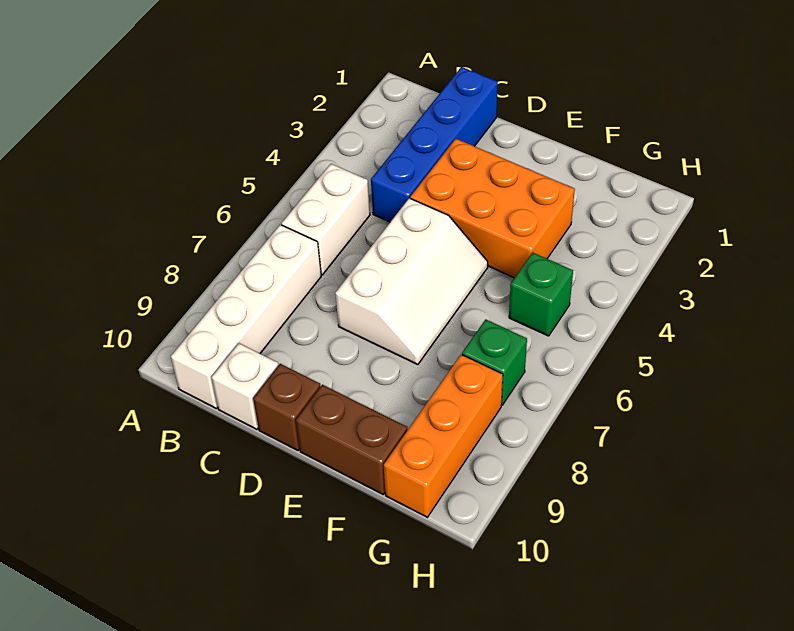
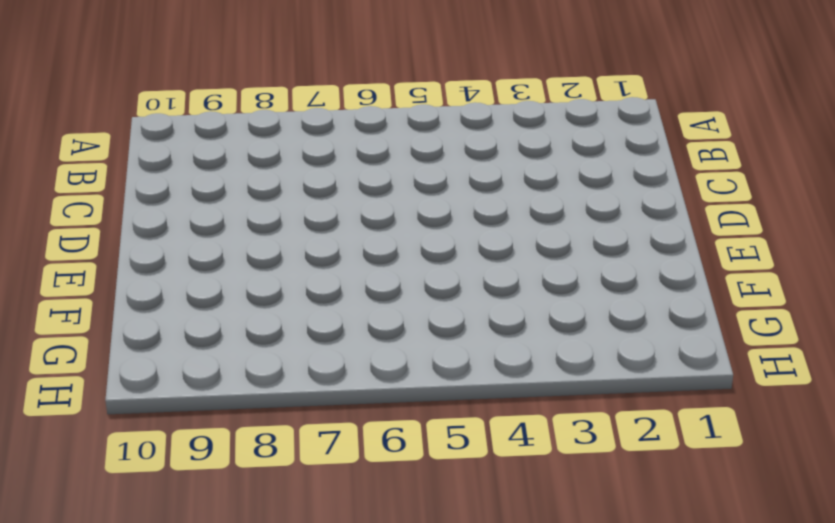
none -> white brick B5:B6 level 1
none -> white brick B7:B10 level 1

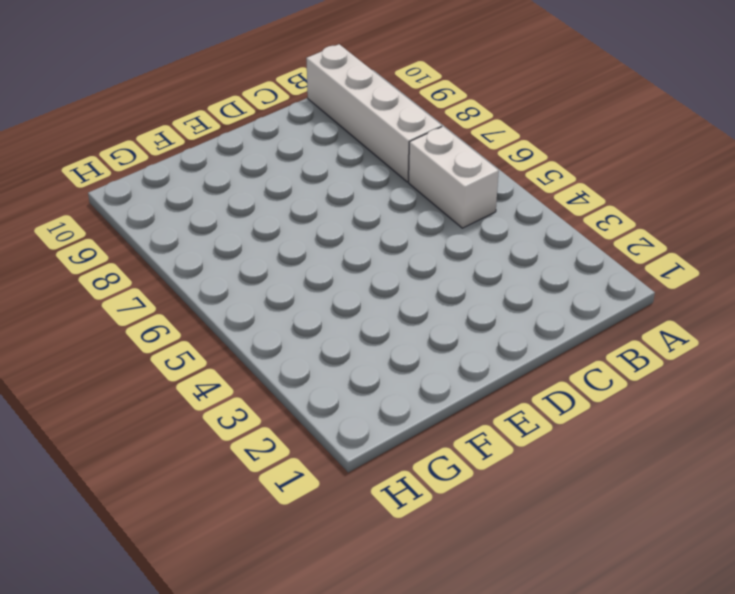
none -> blue brick C1:C4 level 1
none -> white brick C10 level 1

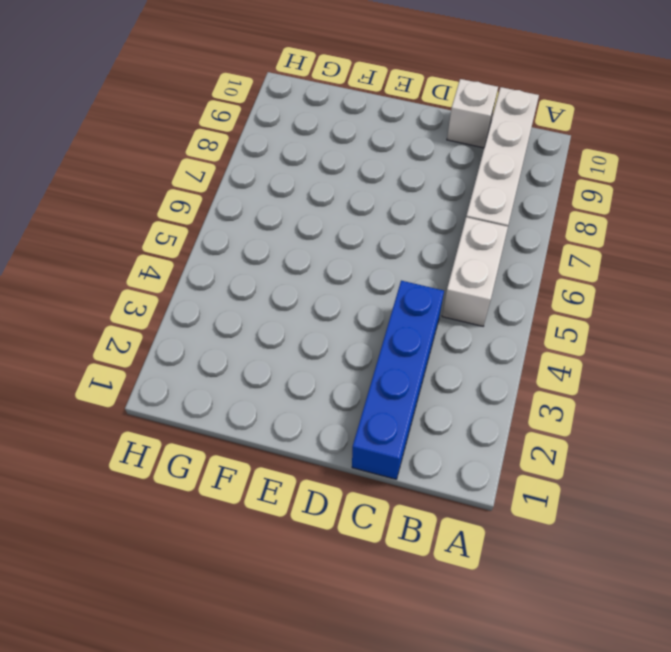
none -> orange brick D3:F4 level 1
none -> white slope D5:E7 level 1 top D

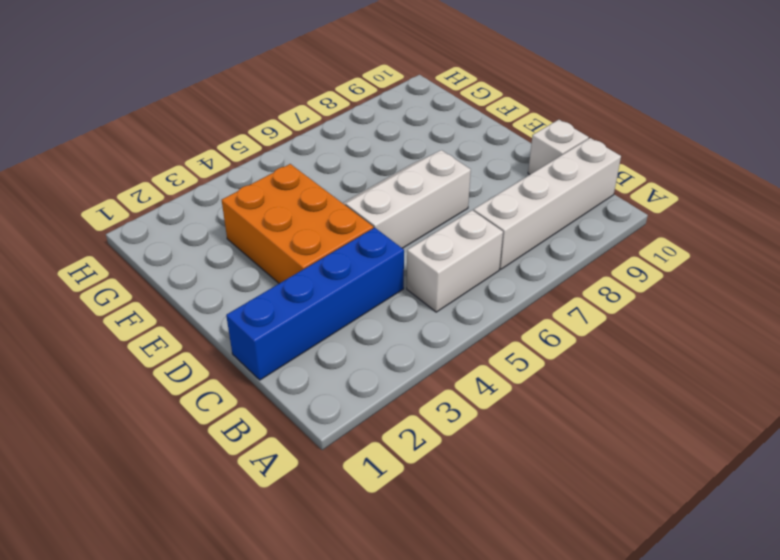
none -> brown brick D10 level 1
none -> brown brick E10:F10 level 1

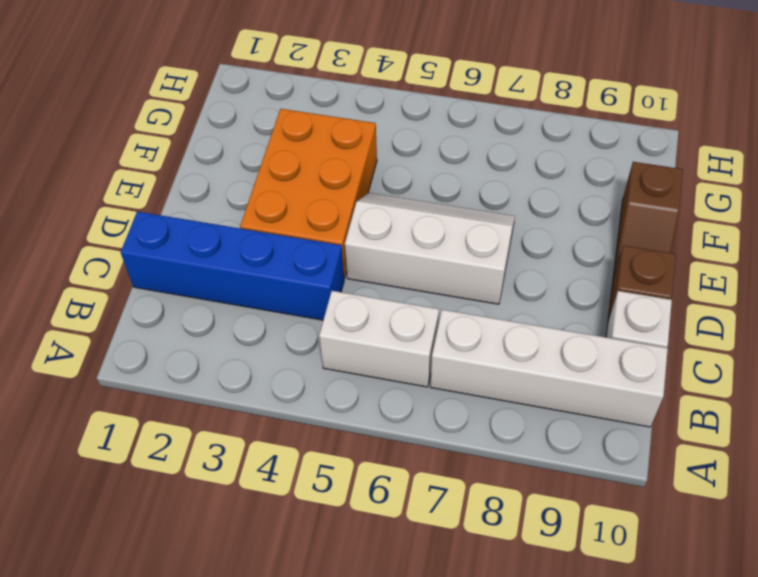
brown slope E10:F10 level 1 top F -> brown brick E10:F10 level 1
none -> green brick G5 level 1
none -> green brick G7 level 1

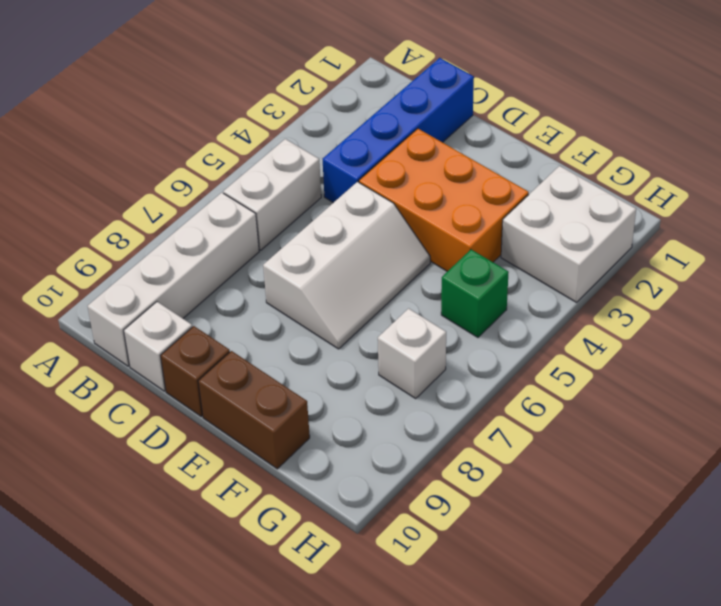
white brick G2:H3 level 1 -> none
white brick G7 level 1 -> green brick G7 level 1
none -> orange brick G8:G10 level 1

